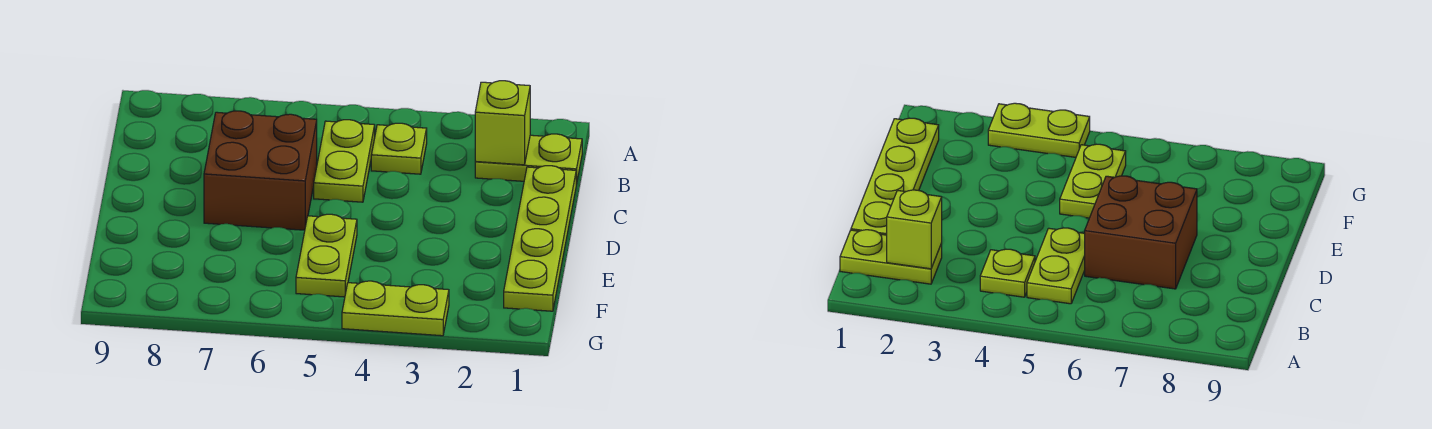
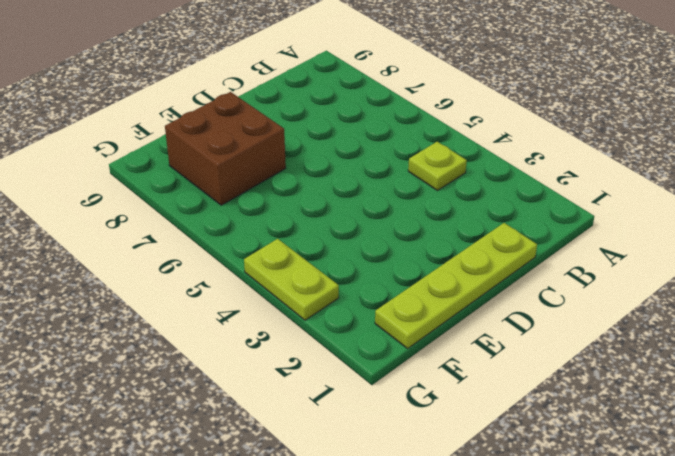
brown brick E7:F8 level 1 -> brown brick C6:D7 level 1
none -> lime plate B1:B2 level 1
none -> lime plate B5:C5 level 1

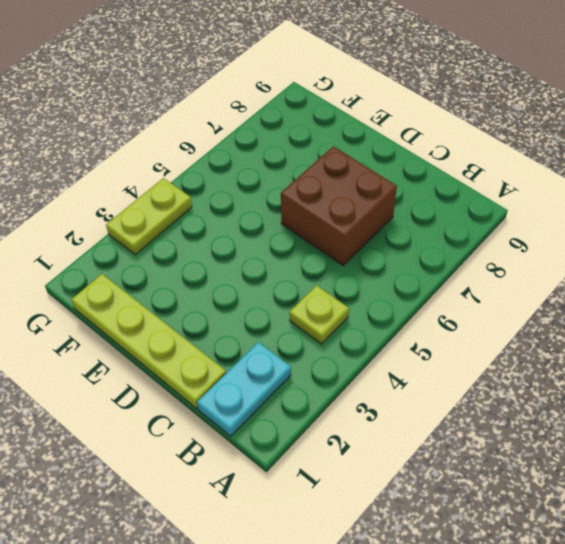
cyan plate B1:B2 level 1 -> lime plate B1:B2 level 1
none -> lime plate B5:C5 level 1
none -> lime plate E5:F5 level 1

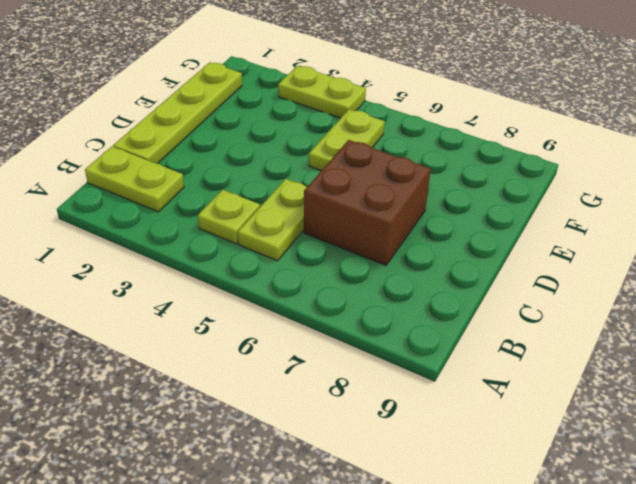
none -> lime brick B2 level 2

